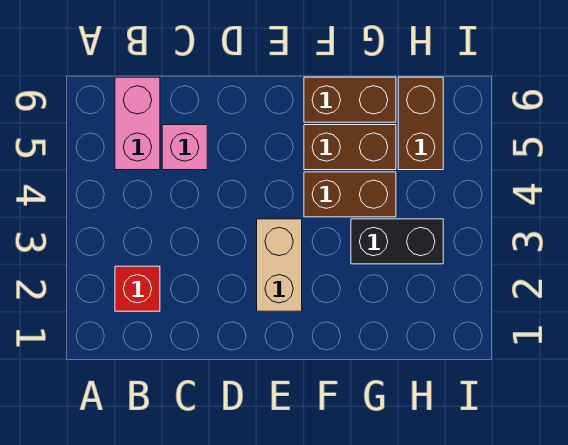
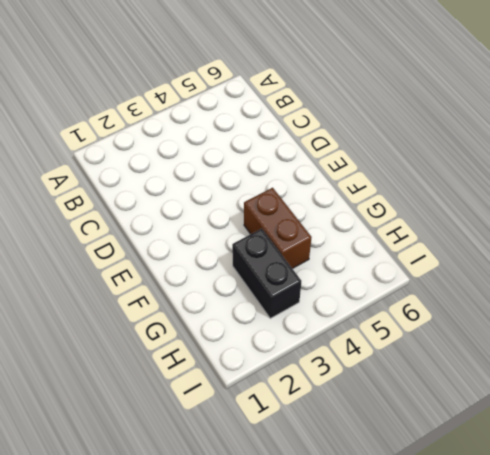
none -> red brick B2 level 1
none -> pink brick B5:B6 level 1

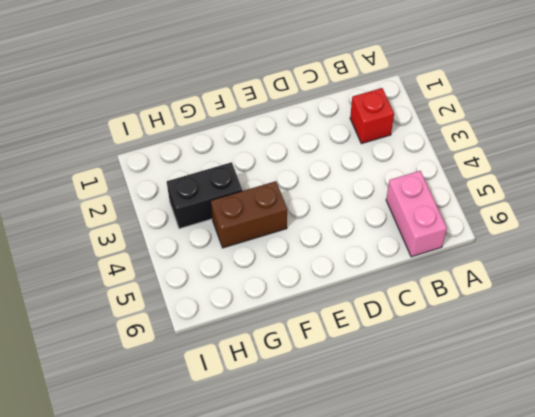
none -> pink brick C5 level 1
none -> tan brick E2:E3 level 1

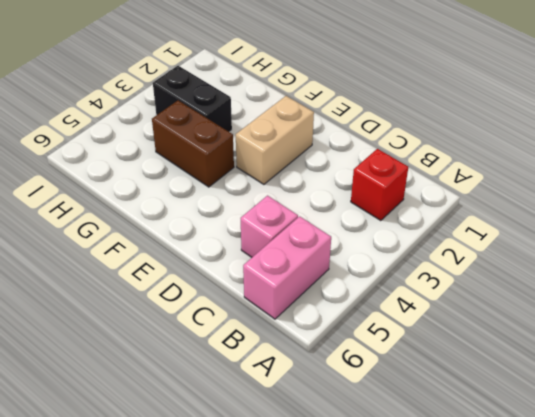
none -> brown brick F5:G5 level 1
none -> brown brick F6:G6 level 1

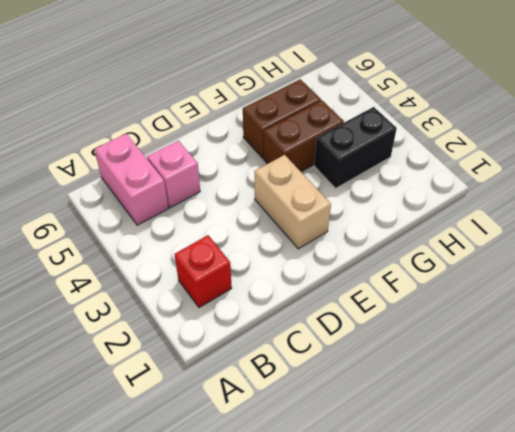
none -> brown brick F6:G6 level 1
none -> brown brick H5:H6 level 1

